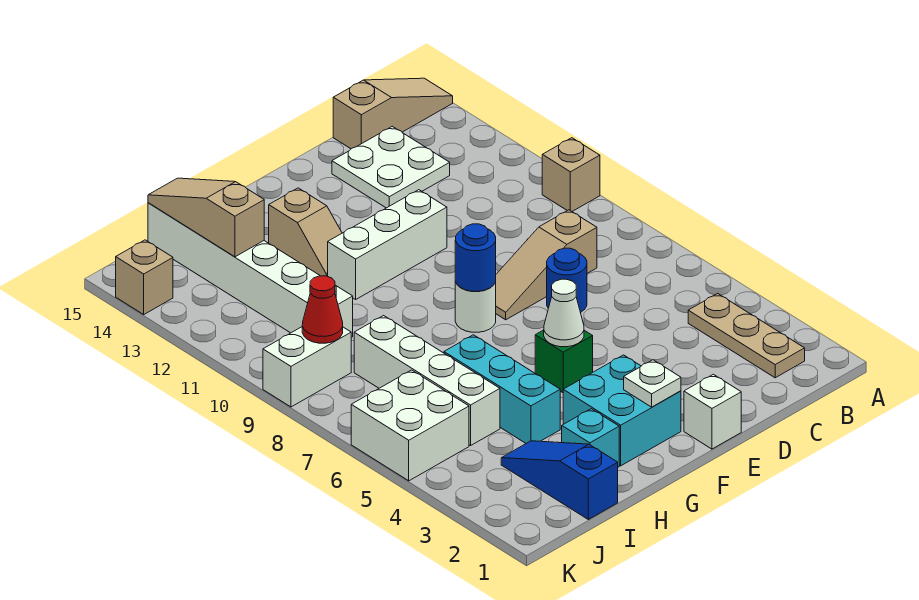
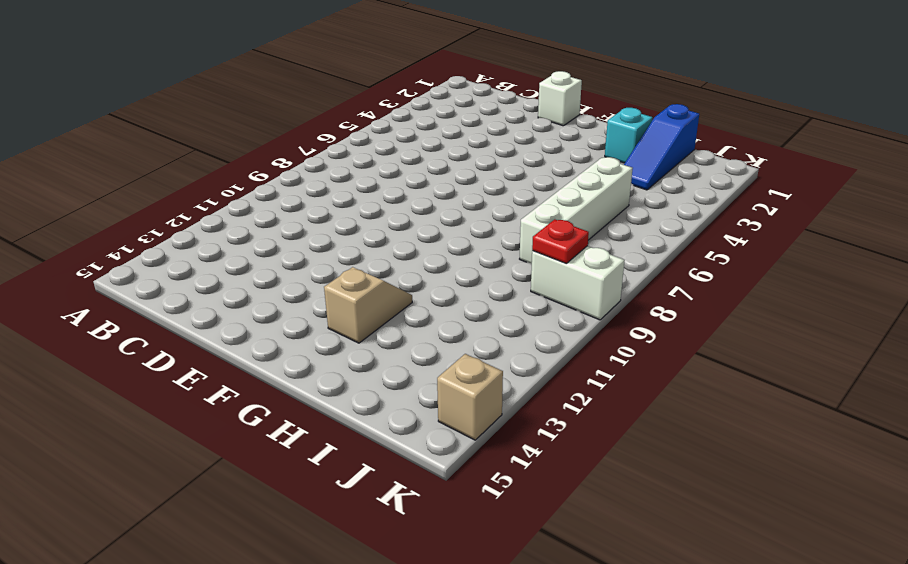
red plate J9 level 2 -> red cone J9 level 2
none -> tan brick A10 level 1
none -> tan slope A15:C15 level 1 top C
none -> tan plate B2:B4 level 1

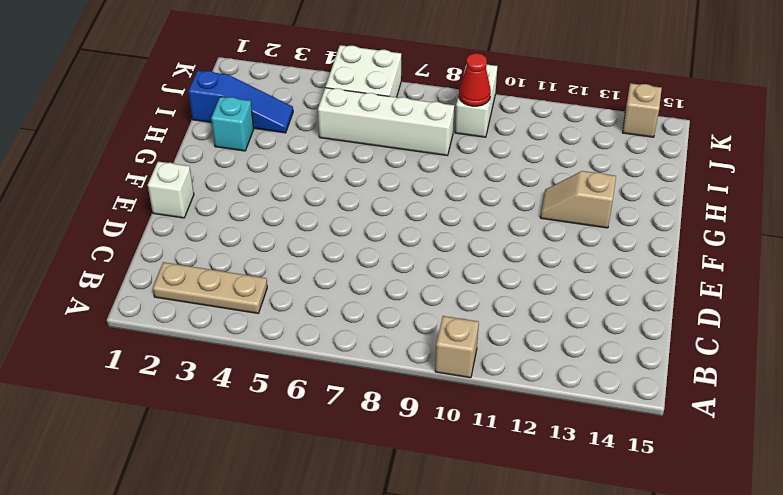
none -> tan slope A15:C15 level 1 top C
none -> tan slope C8:E8 level 1 top C
none -> white plate C13:D14 level 1

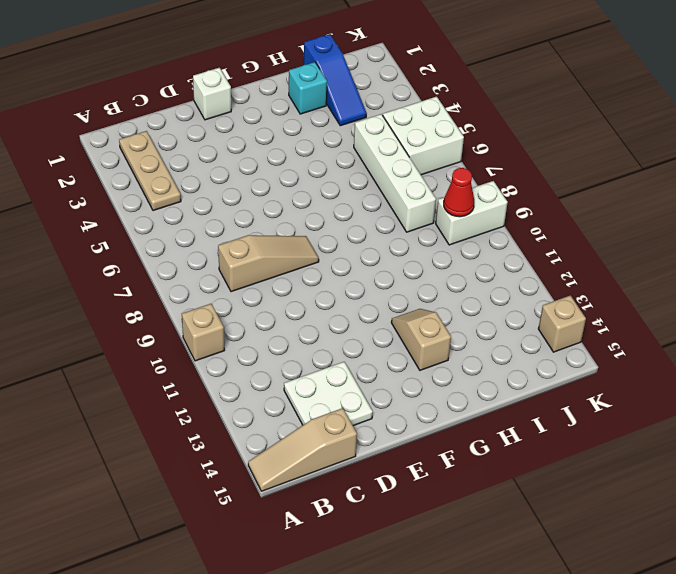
none -> blue round brick D7 level 1
none -> white brick E11:G11 level 1
none -> cyan brick F2:G3 level 1

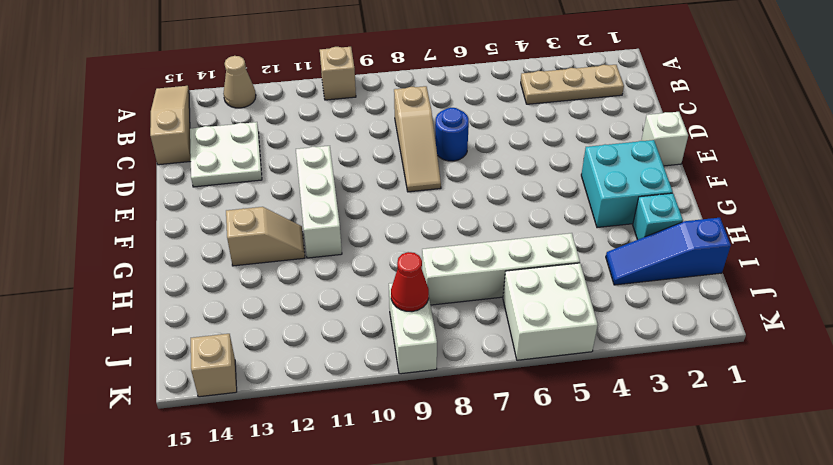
tan cone A13 level 1 -> none
none -> green brick F5 level 1
none -> white round brick F8 level 1
none -> cyan brick H4:H6 level 1

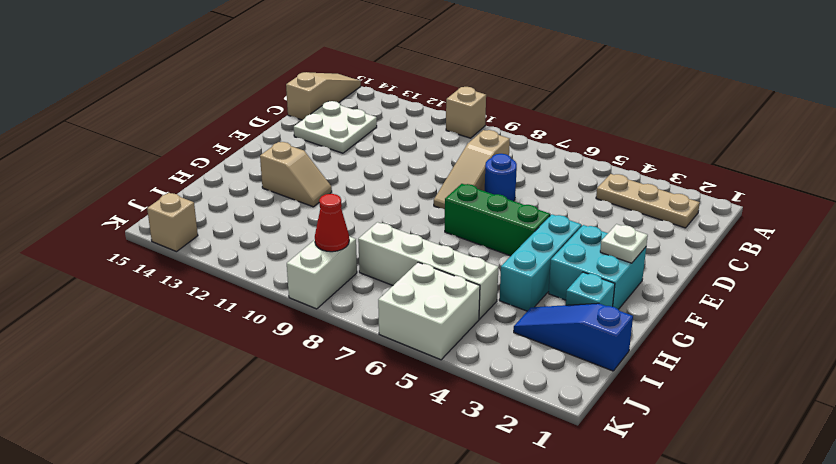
cyan brick F4:H4 level 1 -> cyan brick H4:H6 level 1
green brick F5:F7 level 1 -> green brick F5 level 1
none -> white brick E1 level 1
none -> white brick E11:G11 level 1
none -> white round brick F8 level 1

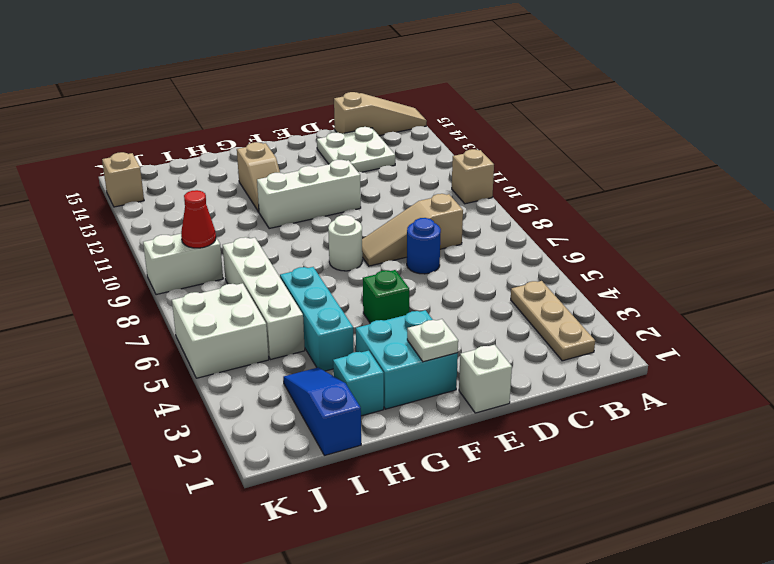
none -> white brick I10:I15 level 1
none -> white cone F5 level 2
none -> blue round brick F8 level 2

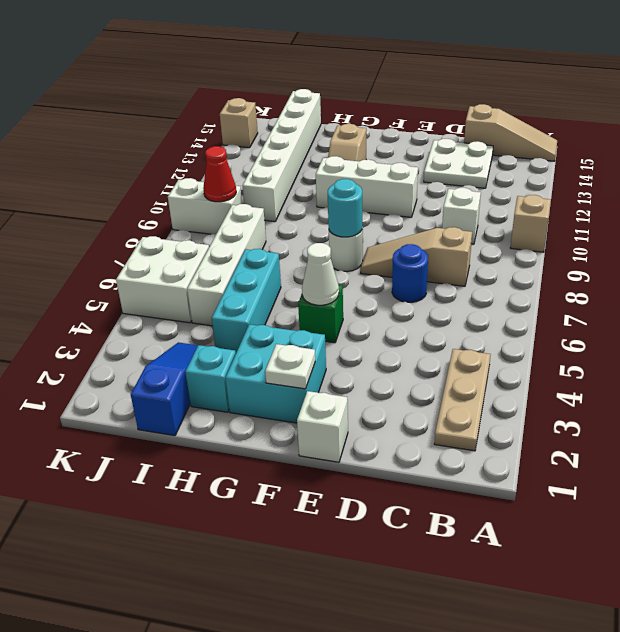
white brick C10 level 1 -> none
cyan round brick F8 level 2 -> blue round brick F8 level 2
none -> tan slope I13:I15 level 2 top 13

